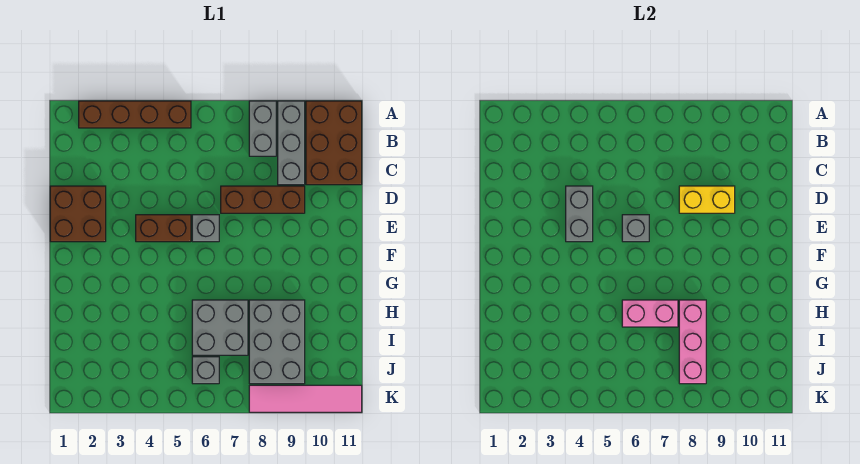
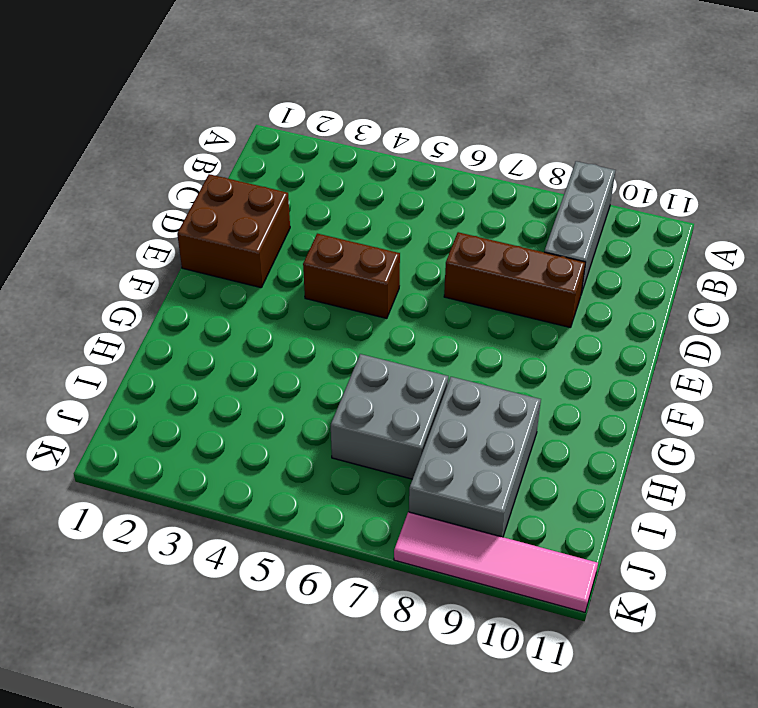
none -> brown brick A2:A5 level 1
none -> grey brick A8:B8 level 1
none -> brown brick A10:C11 level 1

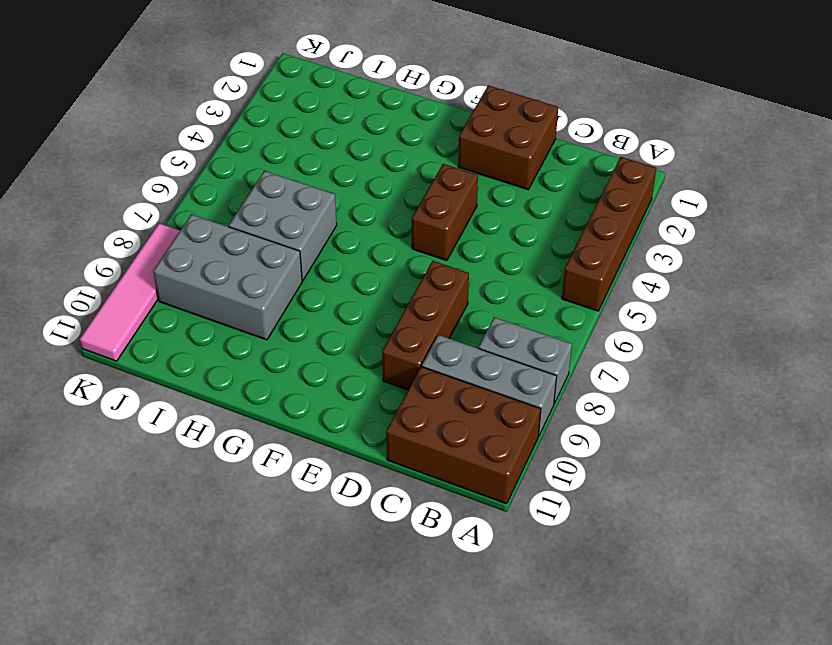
none -> grey brick E6 level 1
none -> grey brick J6 level 1
none -> grey brick D4:E4 level 2

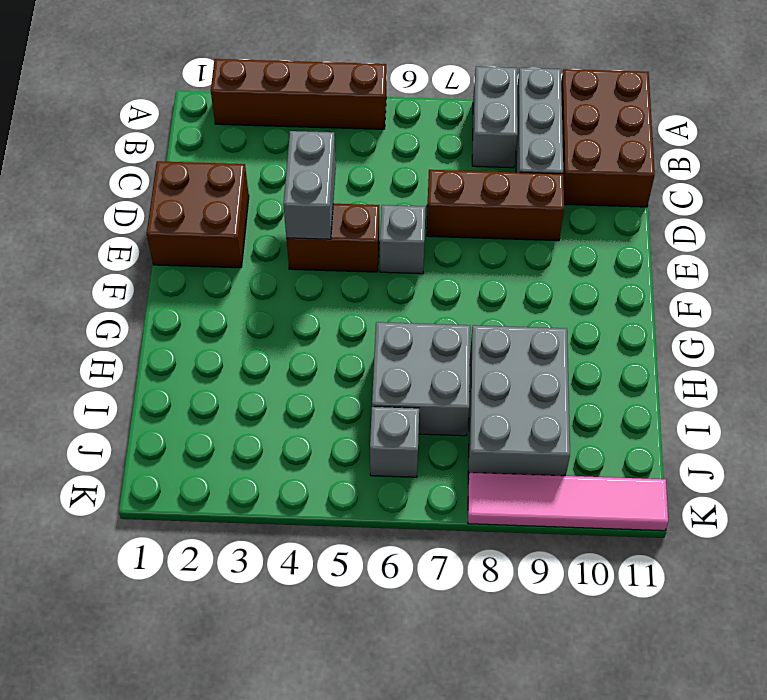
none -> yellow brick D8:D9 level 2
none -> grey brick E6 level 2
none -> pink brick H6:H7 level 2

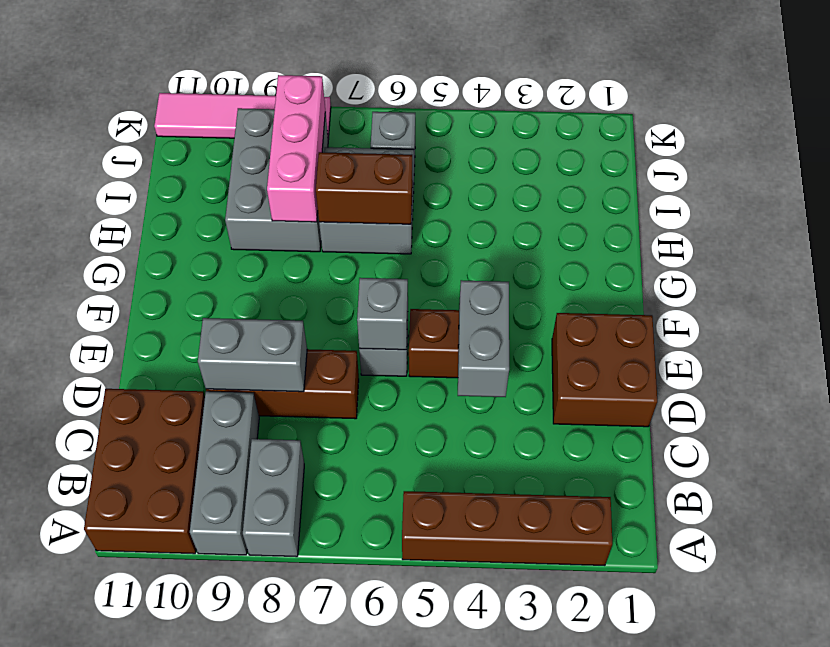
grey brick D8:D9 level 2 -> yellow brick D8:D9 level 2
brown brick H6:H7 level 2 -> pink brick H6:H7 level 2

